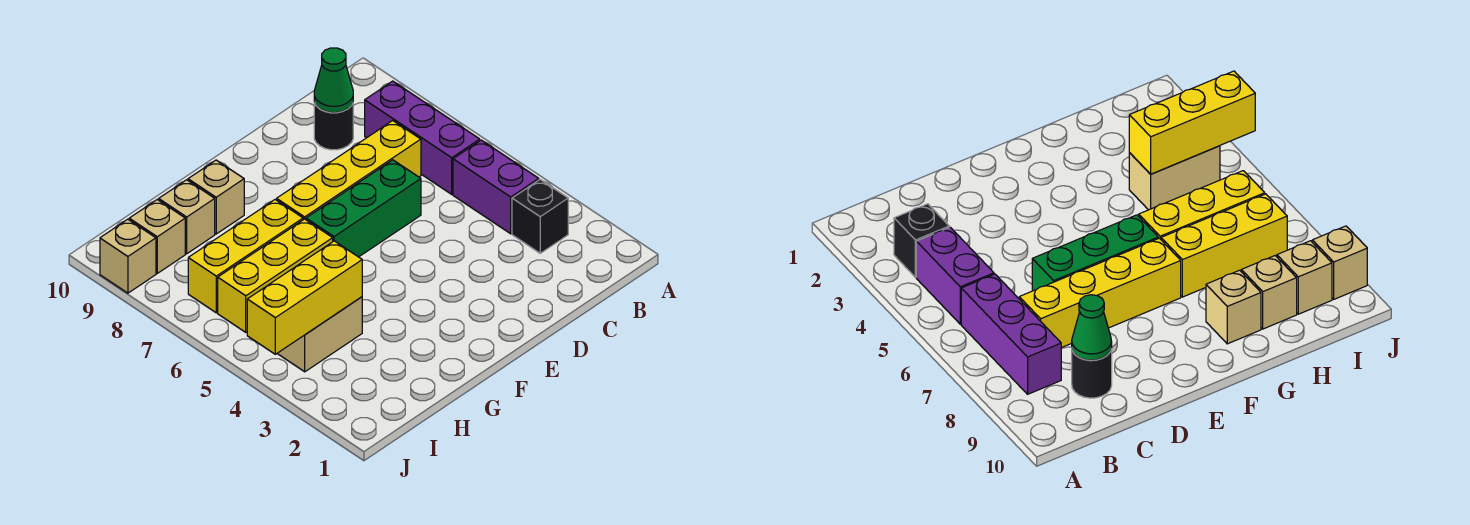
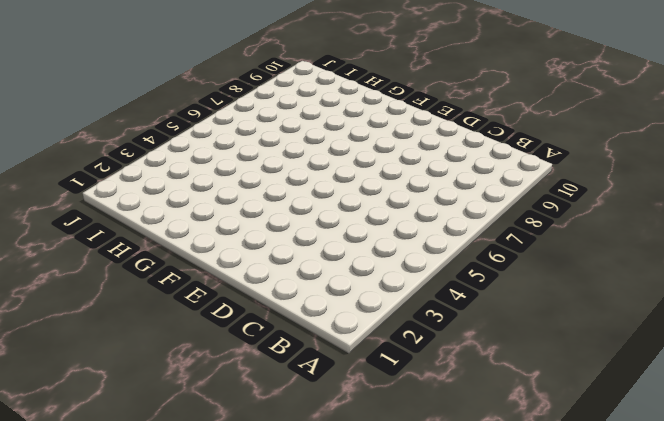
none -> black brick B3 level 1
none -> purple brick B4:B5 level 1
none -> purple brick B6:B8 level 1

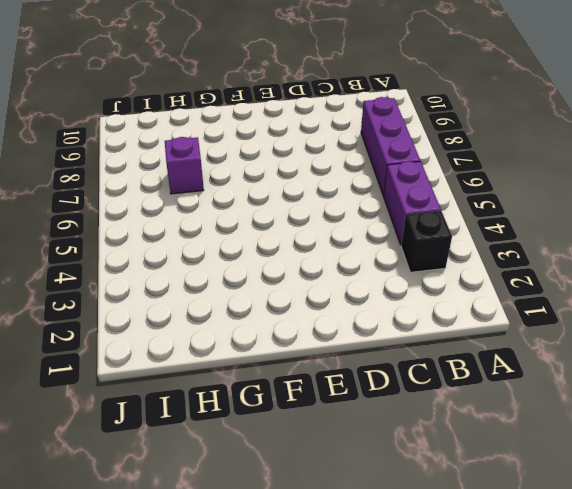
purple brick H7 level 1 -> yellow brick G7:I7 level 1
none -> yellow brick C7:F7 level 1
none -> black round brick C9 level 1
none -> green brick D6:F6 level 1

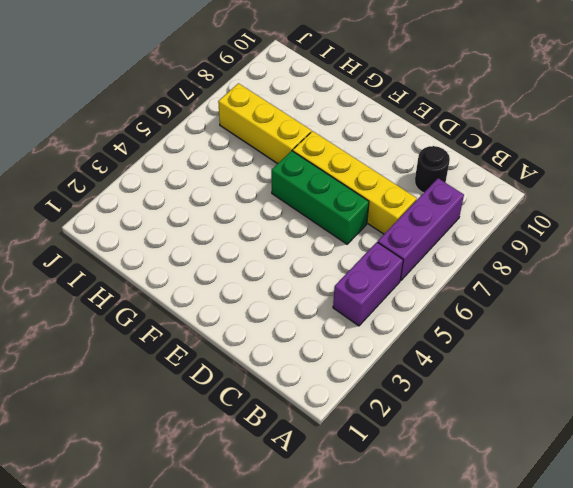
none -> black brick B3 level 1
none -> yellow brick G6:I6 level 1
none -> tan brick G9 level 1

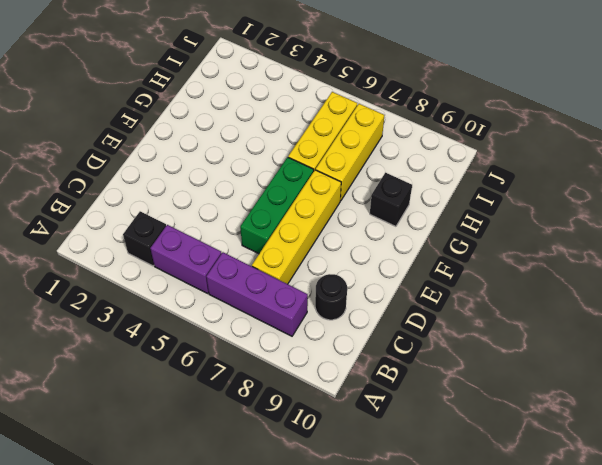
black brick G9 level 1 -> tan brick G9 level 1
none -> tan brick H4:I4 level 1
none -> tan brick H9 level 1
none -> tan brick I9 level 1

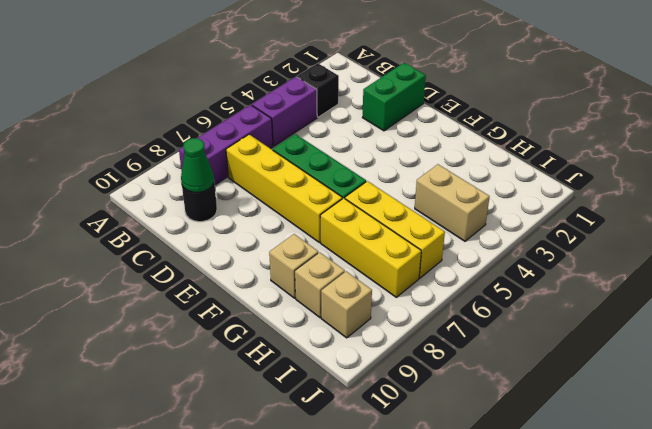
green brick D1:D2 level 1 -> none
none -> tan brick J9 level 1
none -> yellow brick H4:J4 level 2

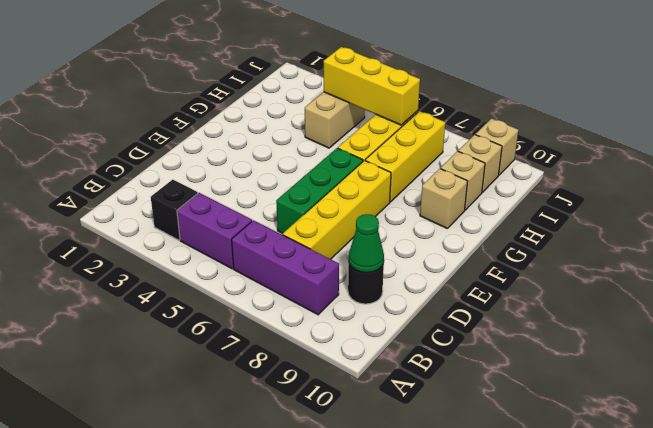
yellow brick I4:I6 level 2 -> yellow brick H4:J4 level 2

